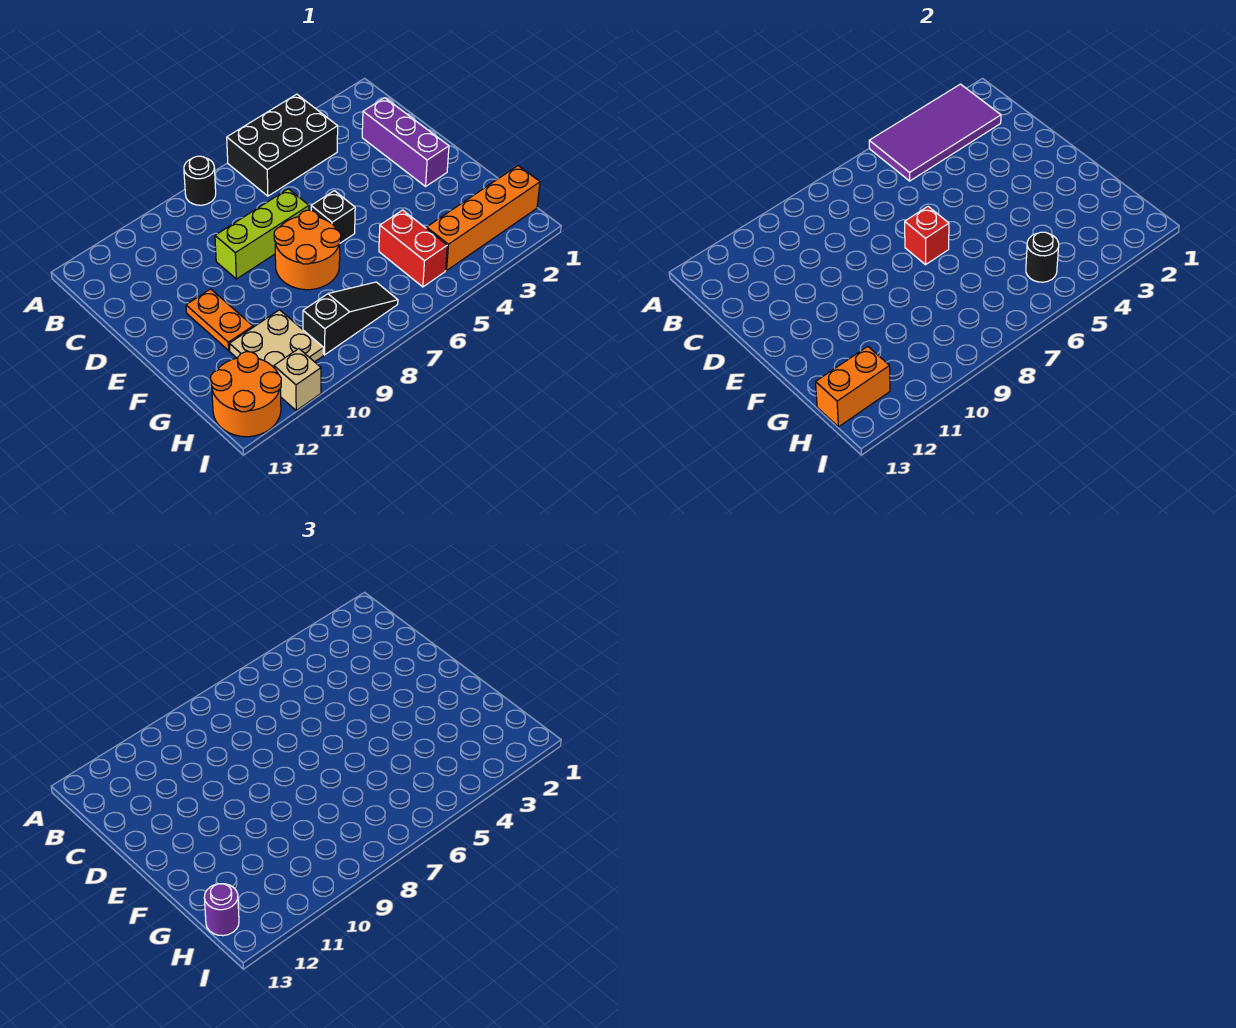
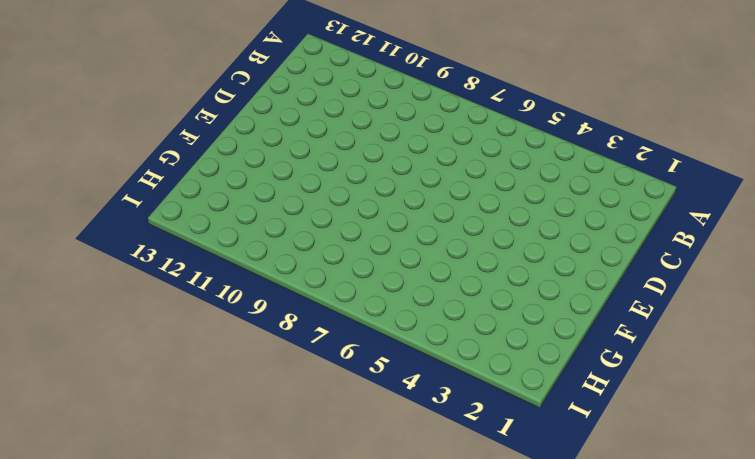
none -> black brick A4:B6 level 1
none -> black round brick A8 level 1
none -> purple brick C2:E2 level 1

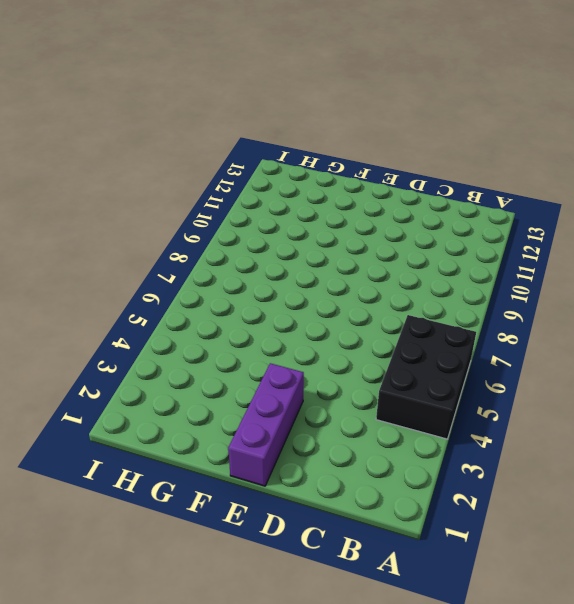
purple brick E1:E3 level 1 -> purple brick C2:E2 level 1
none -> black round brick A8 level 1
none -> lime brick D7:D9 level 1
none -> black brick E6 level 1

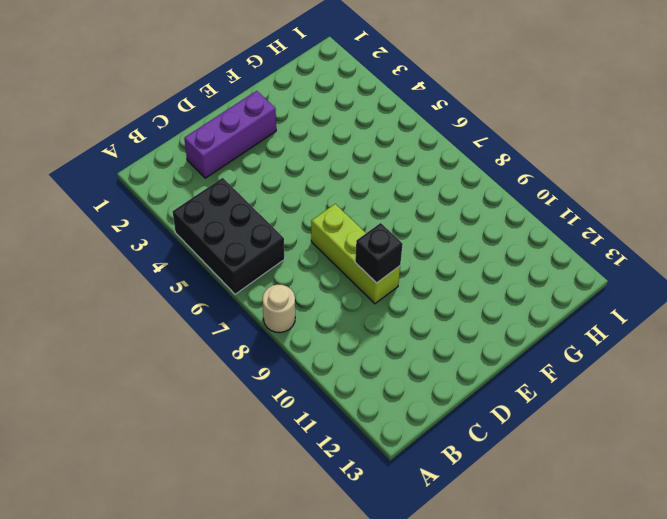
tan round brick A8 level 1 -> black round brick A8 level 1
black brick D9 level 2 -> black brick E6 level 1
none -> orange round brick E7:F8 level 1
none -> orange plate E11:F11 level 1
none -> red brick G5:H5 level 1

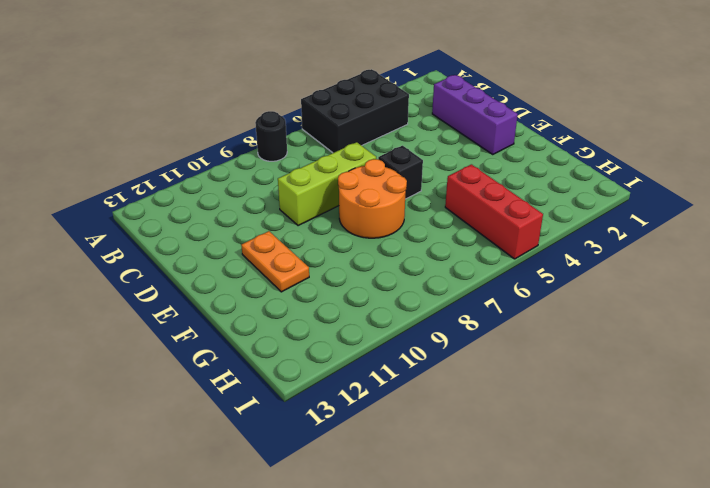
red brick G5:I5 level 1 -> red brick G5:H5 level 1
none -> tan plate G10:H11 level 1
none -> orange brick H1:H4 level 1
none -> black slope H7:H9 level 1 top 9

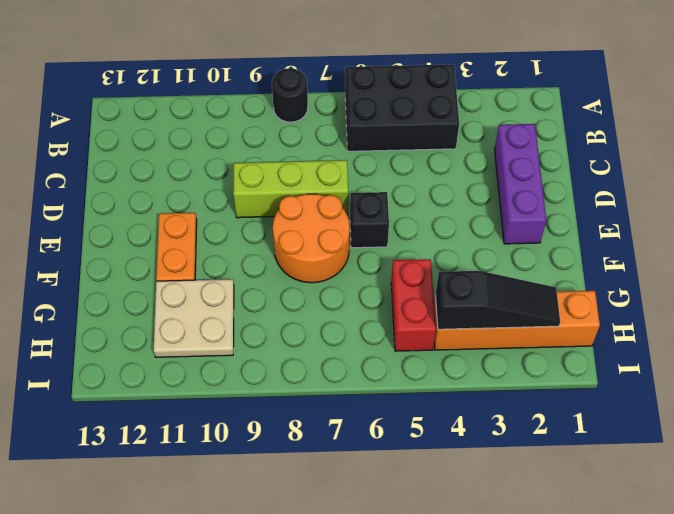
black slope H2:H4 level 2 top 4 -> black slope H7:H9 level 1 top 9
none -> orange round brick H12:I13 level 1
none -> tan brick I11 level 1
none -> purple tile A2:B5 level 2

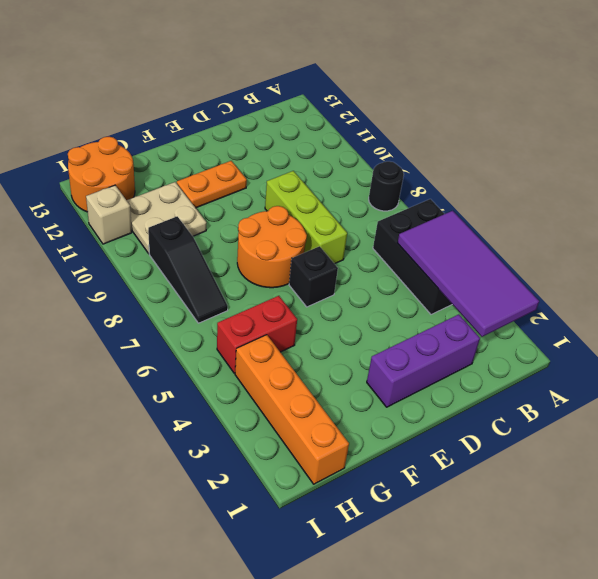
none -> red brick E7 level 2
none -> black round brick H5 level 2
none -> orange brick H12:H13 level 2

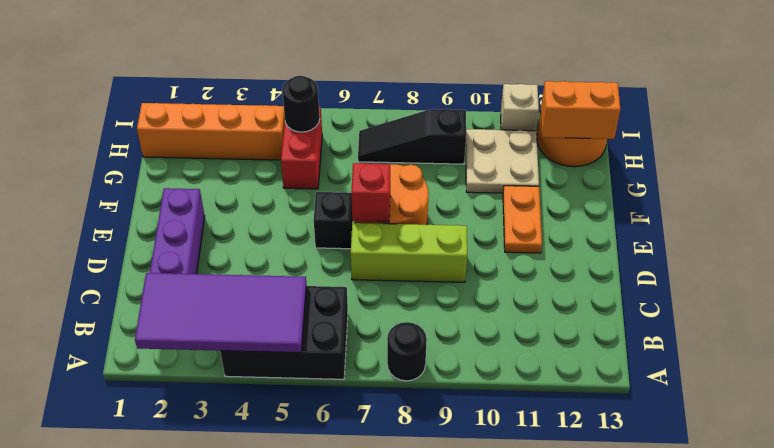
none -> purple round brick H13 level 3

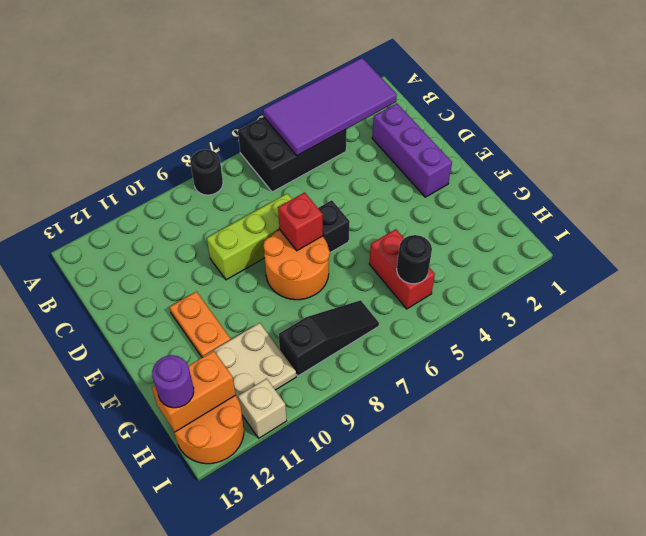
none -> orange brick H1:H4 level 1

